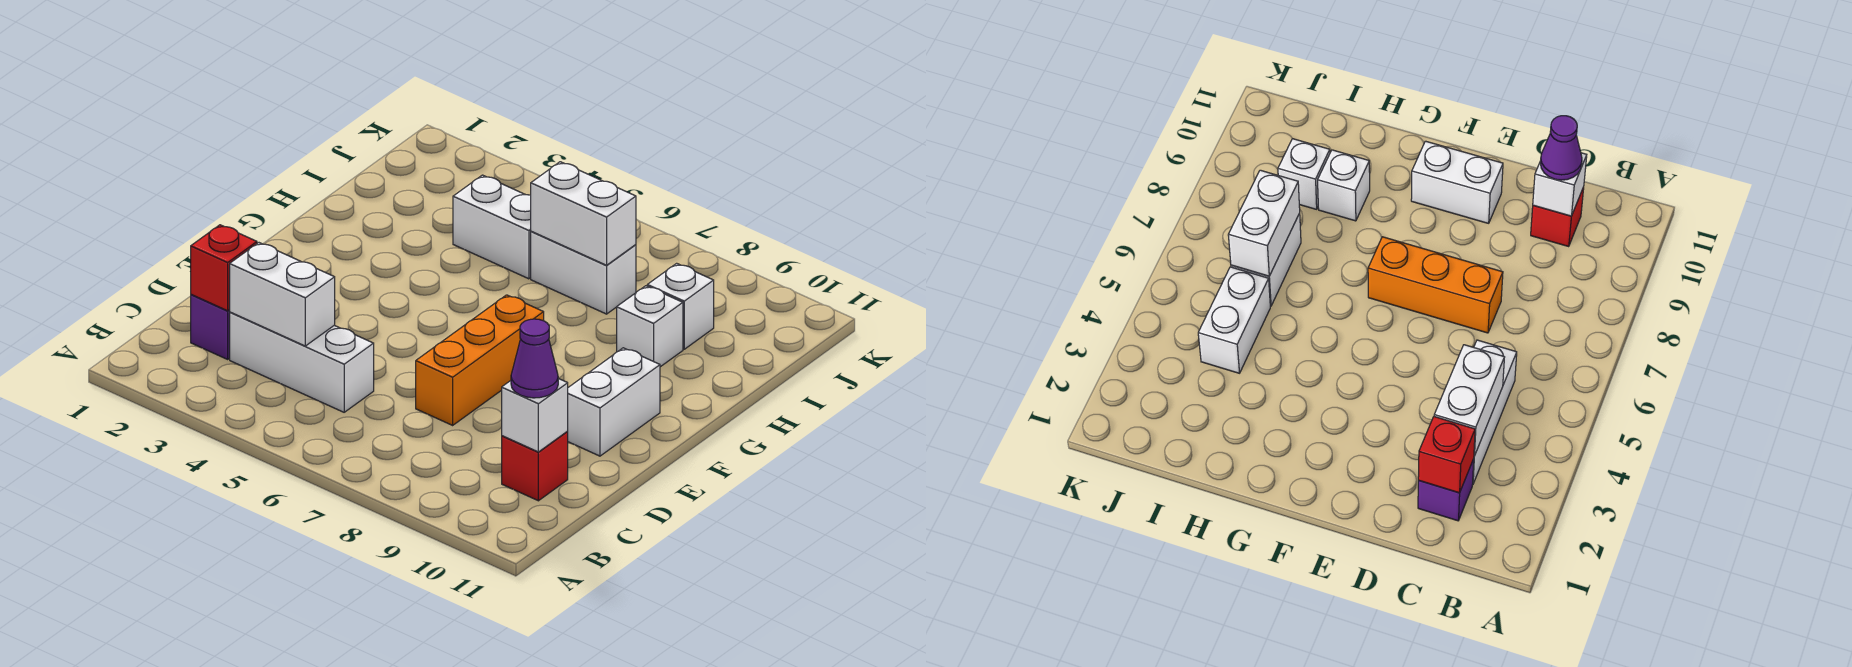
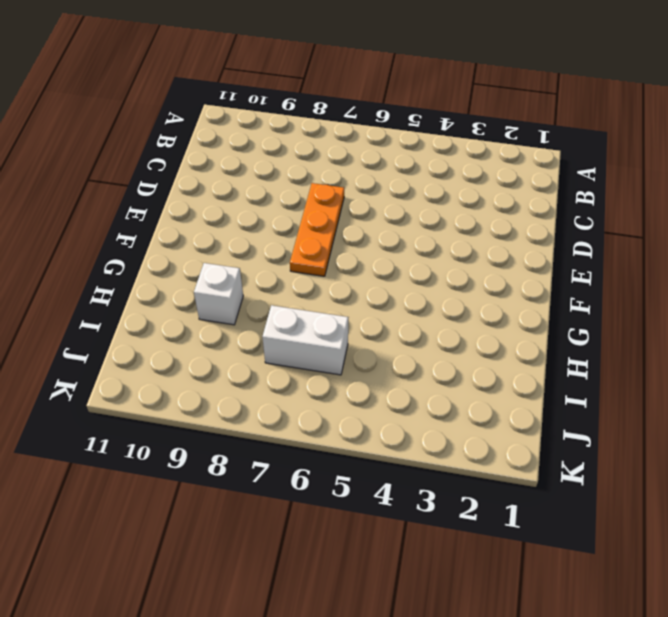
orange plate D7:F7 level 1 -> orange brick D7:F7 level 1
none -> purple brick C2 level 1
none -> white brick C3:C5 level 1
none -> red brick C10 level 1

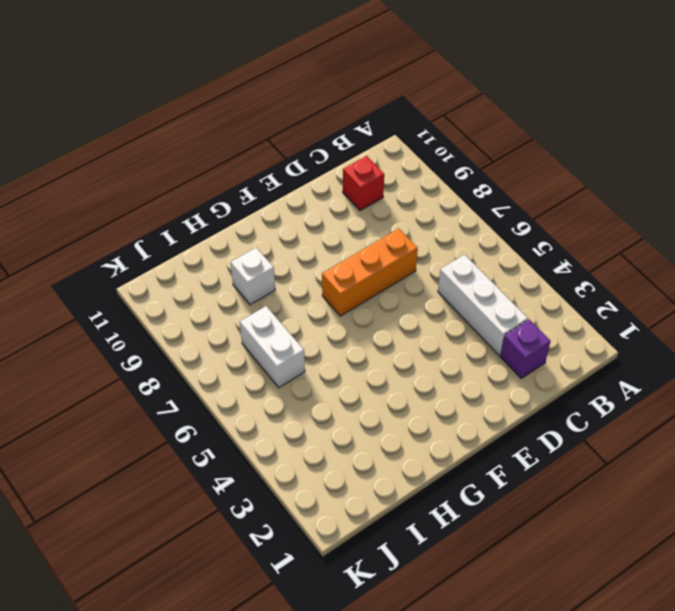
none -> white brick E10:F10 level 1
none -> white brick I4:I5 level 1
none -> white brick I9 level 1

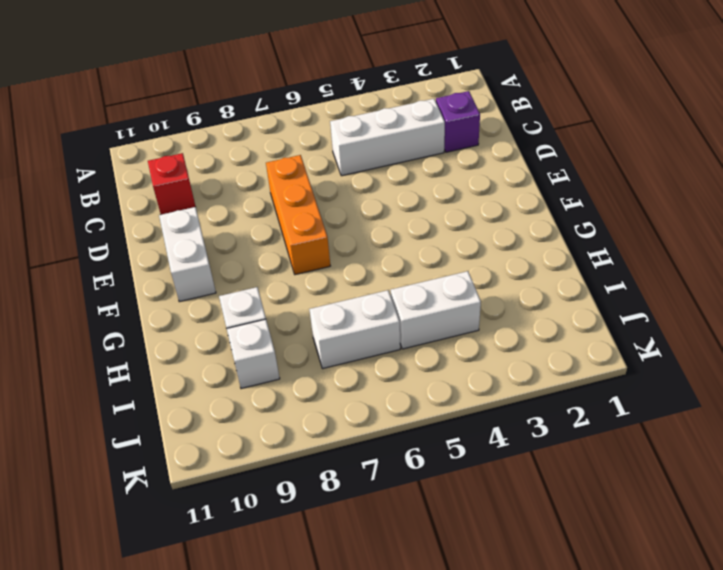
none -> red brick C2 level 2
none -> white brick C3:C4 level 2
none -> white brick C10 level 2

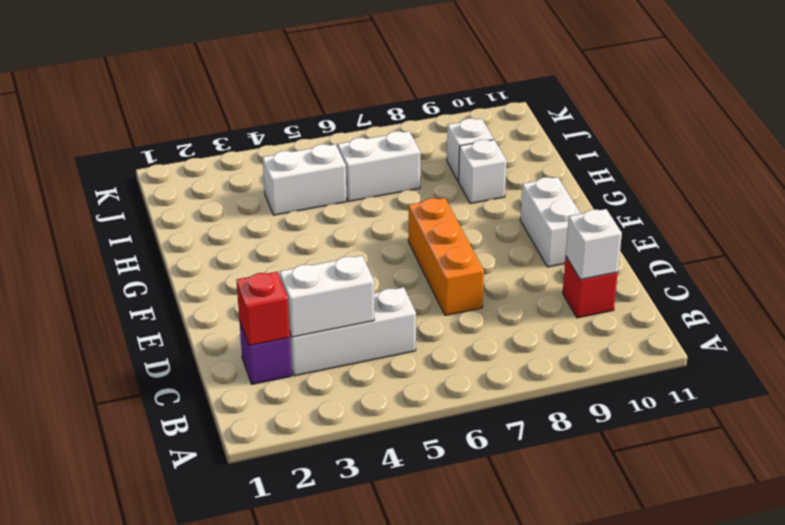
none -> white brick I6:I7 level 2
none -> purple cone C10 level 3

